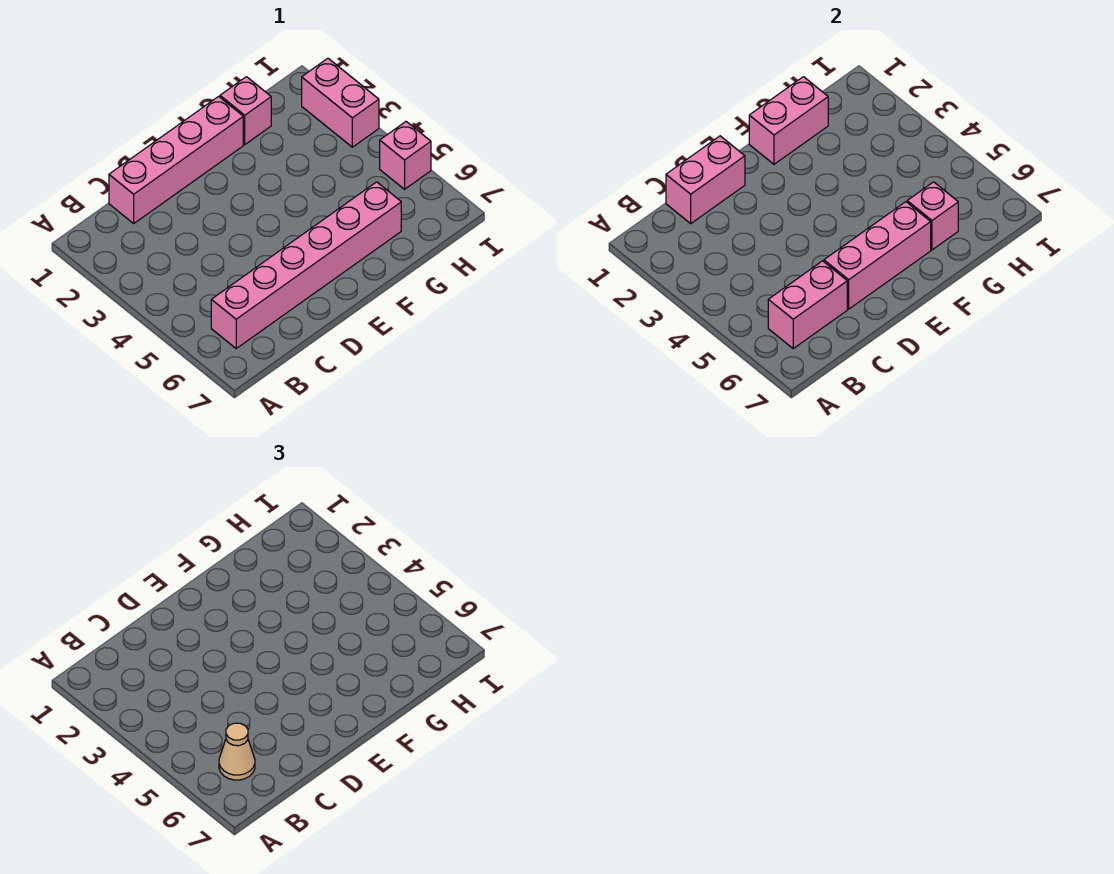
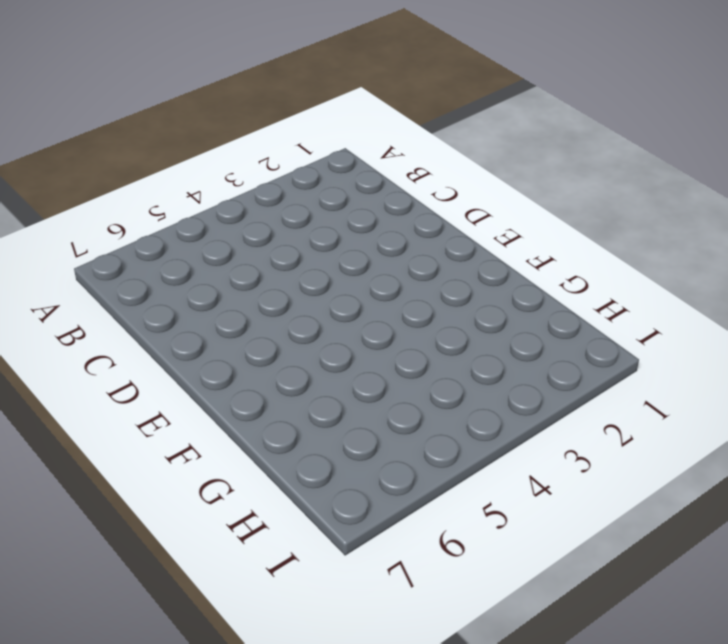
none -> pink brick B6:G6 level 1
none -> pink brick C1:F1 level 1

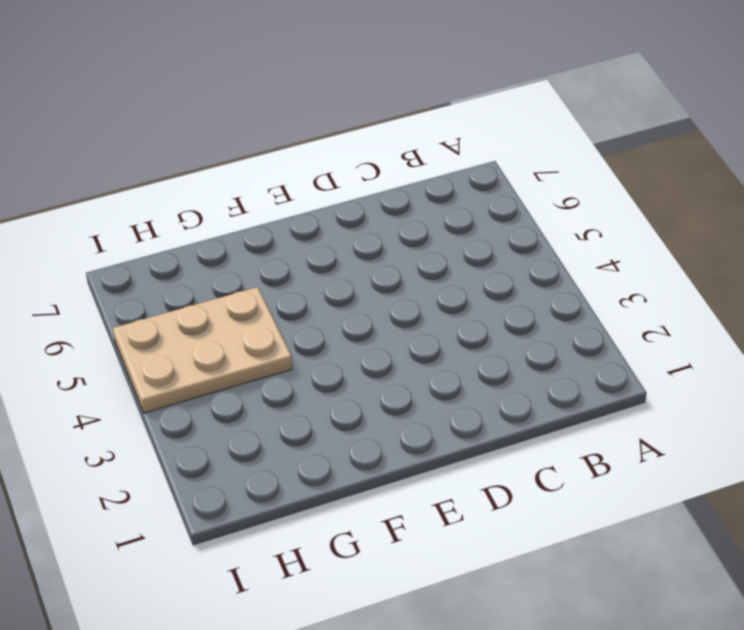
tan plate G4:I5 level 1 -> pink brick I5 level 1
none -> pink brick B6:G6 level 1
none -> pink brick C1:F1 level 1

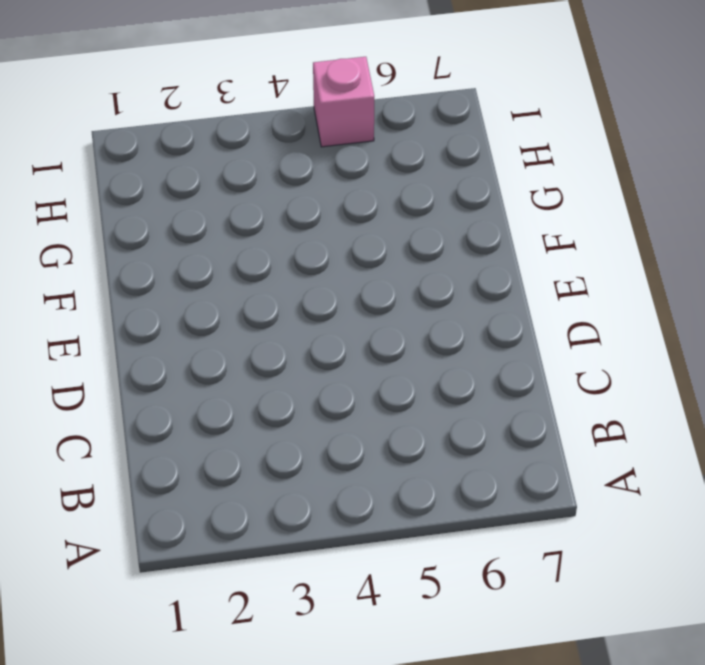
none -> pink brick B6:G6 level 1
none -> pink brick C1:F1 level 1

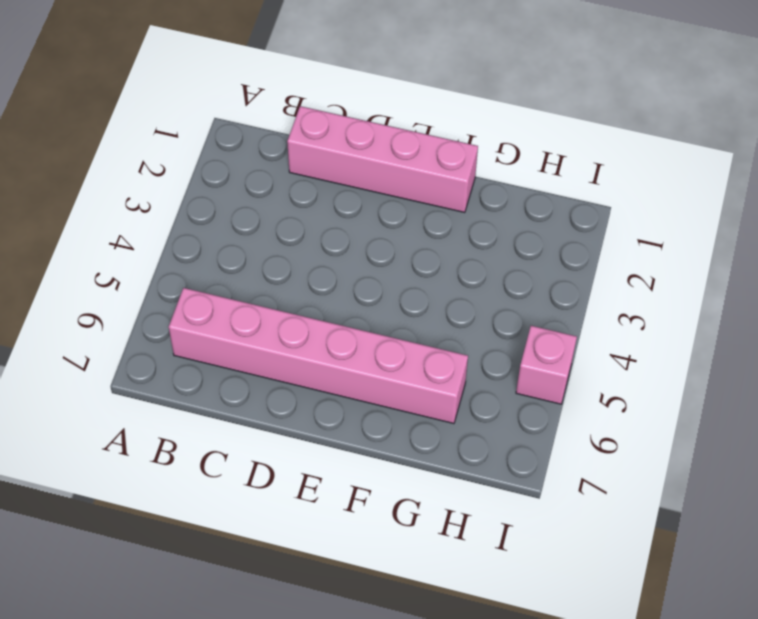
none -> pink brick G1 level 1
none -> pink brick I2:I3 level 1

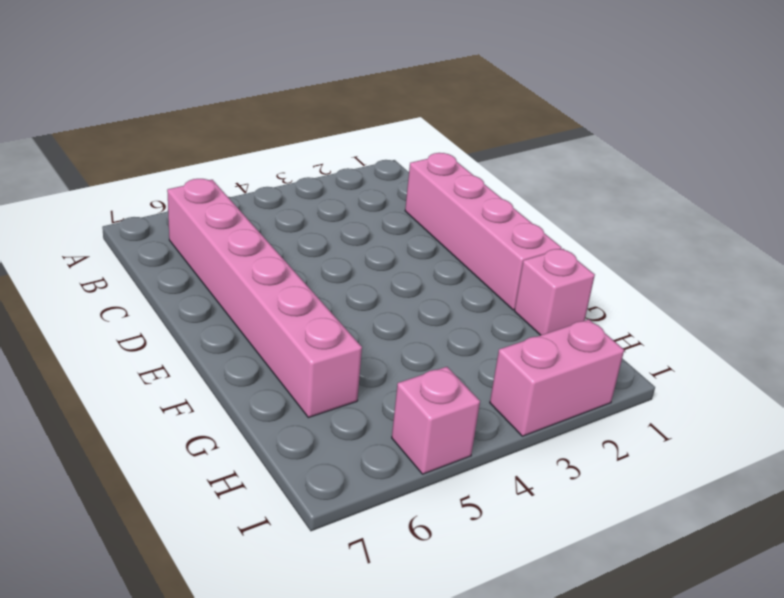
none -> pink brick B6:C6 level 2
none -> pink brick C1:D1 level 2

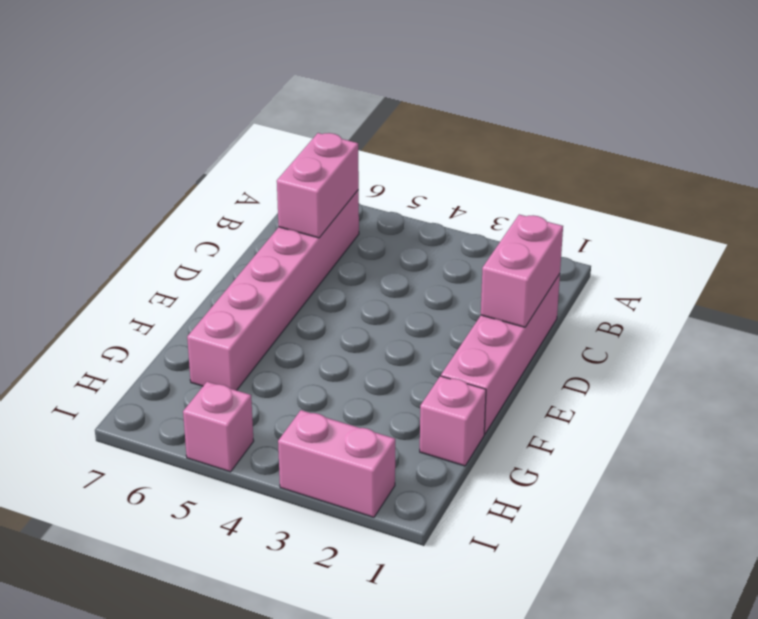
none -> pink brick D6:F6 level 2
none -> pink brick F1:G1 level 2

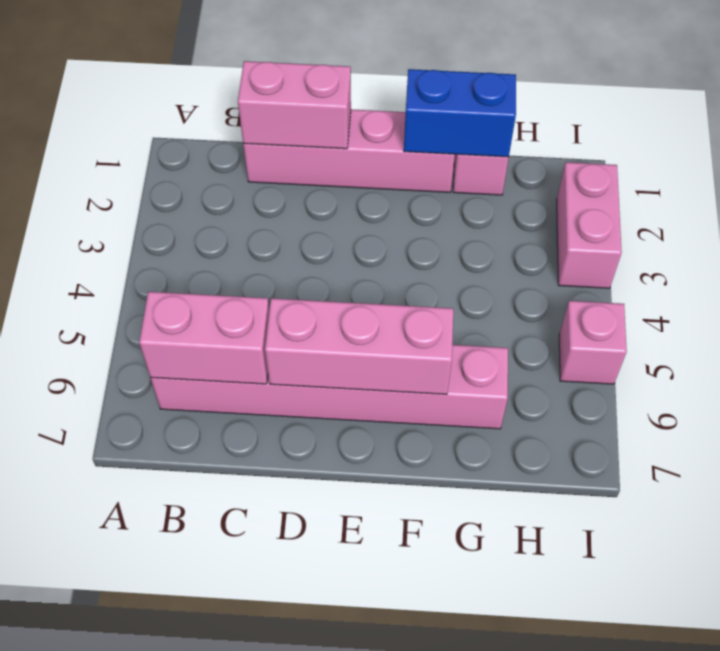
blue brick F1:G1 level 2 -> pink brick F1:G1 level 2
none -> pink brick G6 level 2
none -> tan cone B6 level 3

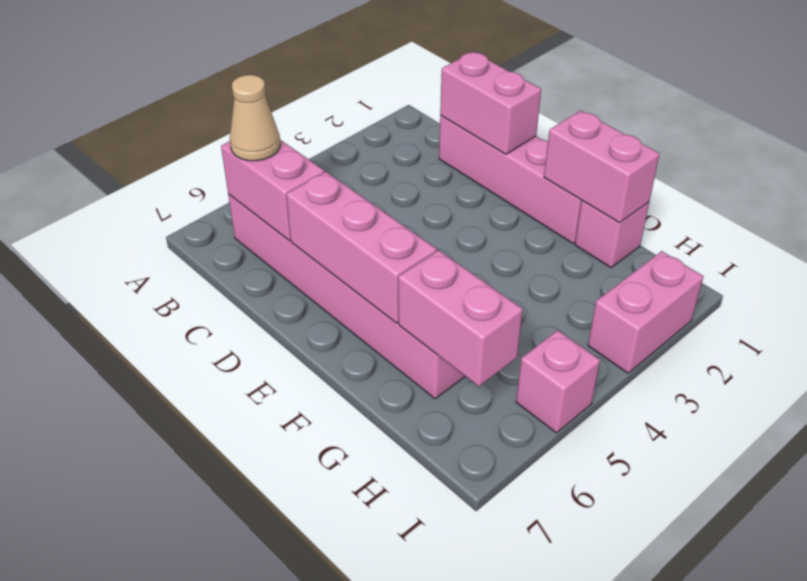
pink brick G6:H6 level 2 -> pink brick G6 level 2

